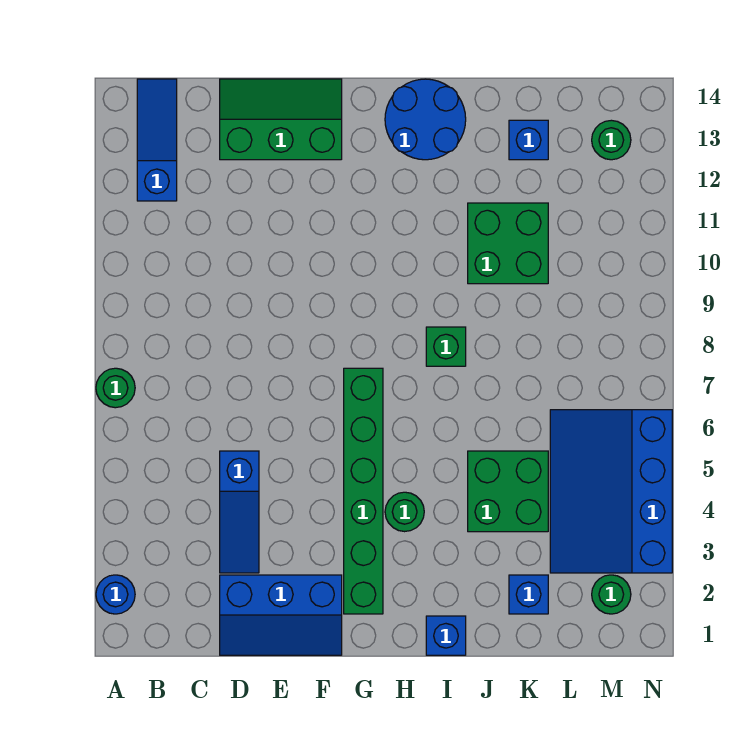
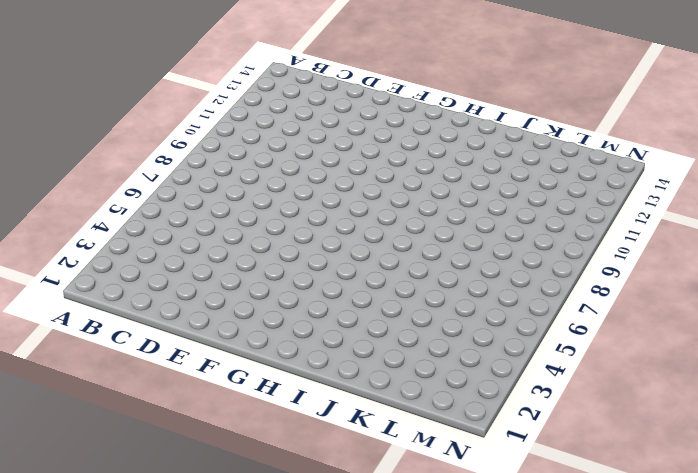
none -> blue round brick A2 level 1
none -> green round brick A7 level 1
none -> blue slope B12:B14 level 1 top 12

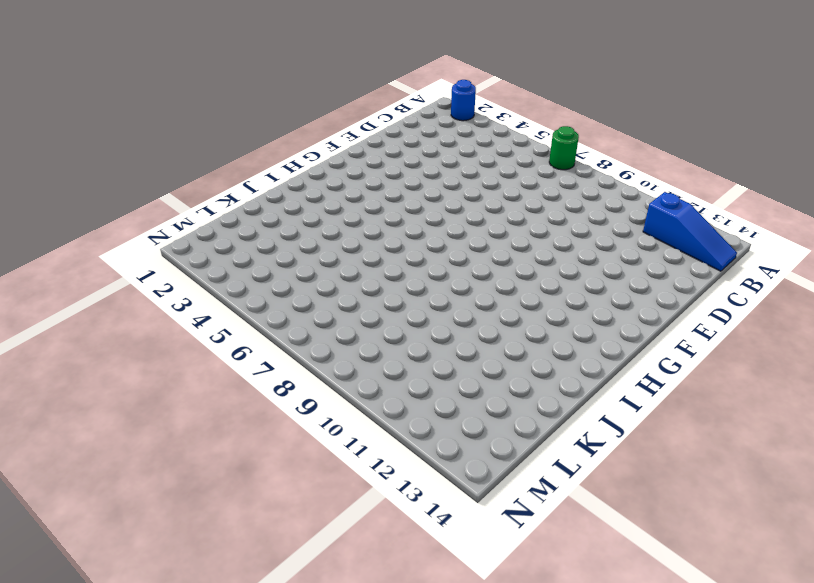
none -> blue slope D1:F2 level 1 top 2
none -> blue slope D3:D5 level 1 top 5
none -> green slope D13:F14 level 1 top 13

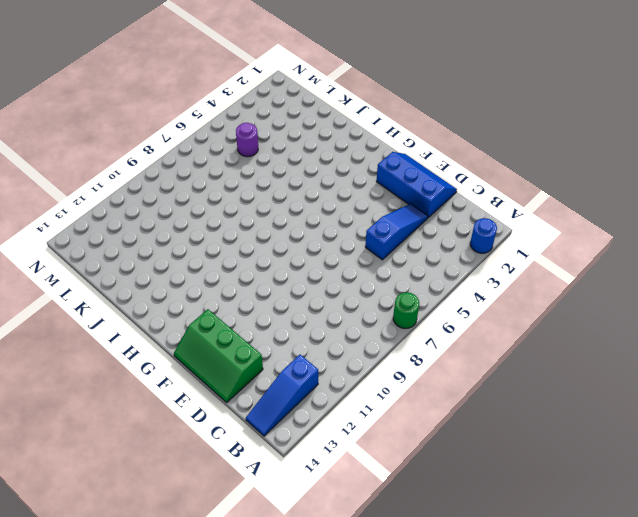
purple round brick L5 level 1 -> blue slope L3:N6 level 1 top N
none -> green brick G2:G7 level 1
none -> green round brick H4 level 1
none -> blue round brick H13:I14 level 1

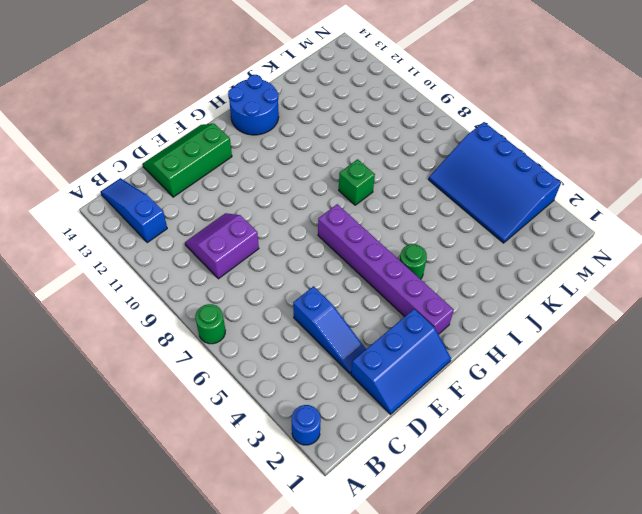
purple slope C9:D10 level 1 top 9 -> none
purple brick G2:G7 level 1 -> green brick G2:G7 level 1
none -> blue brick I1 level 1
none -> green brick J4:K5 level 1
none -> green brick J10:K11 level 1

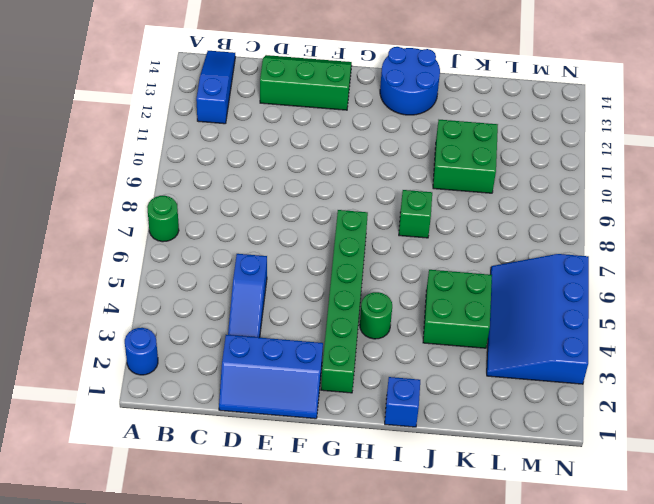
none -> blue brick K2 level 1
none -> blue brick K13 level 1
none -> green round brick M2 level 1

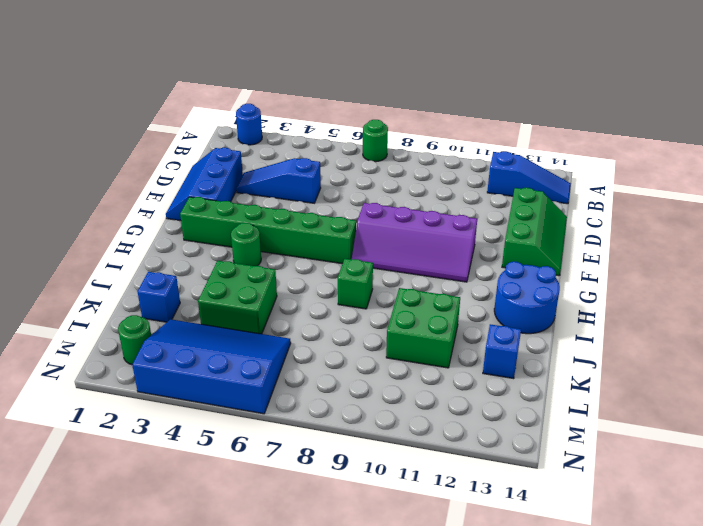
purple slope F8:G11 level 1 top F -> none
none -> blue brick I1 level 1
none -> green round brick M13 level 1

